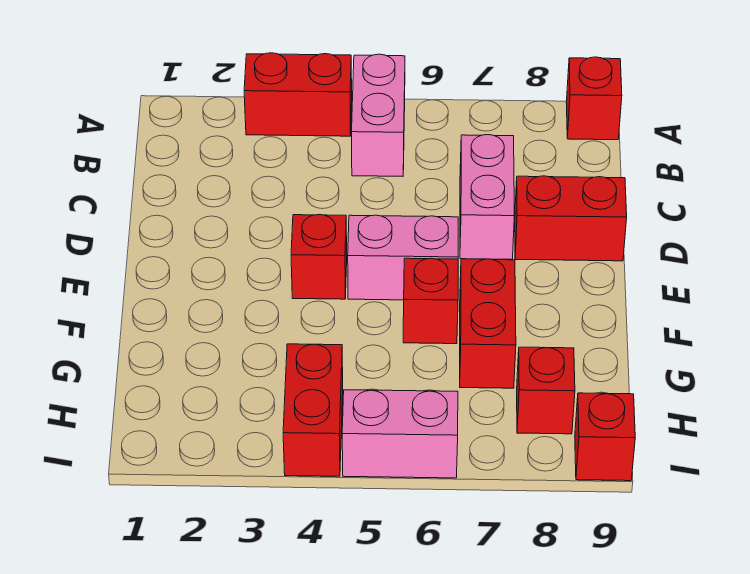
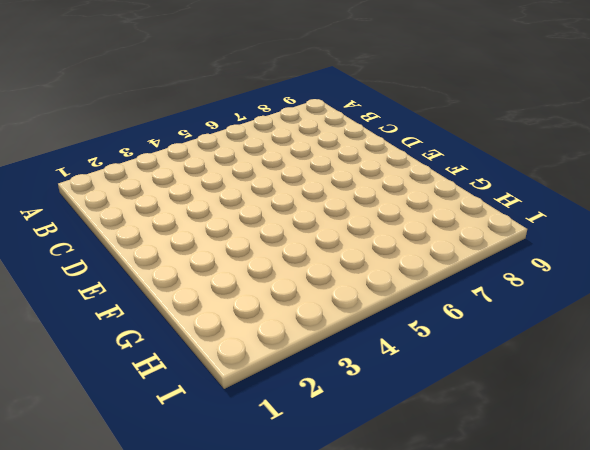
none -> red brick A3:A4 level 1
none -> pink brick A5:B5 level 1
none -> red brick A9 level 1

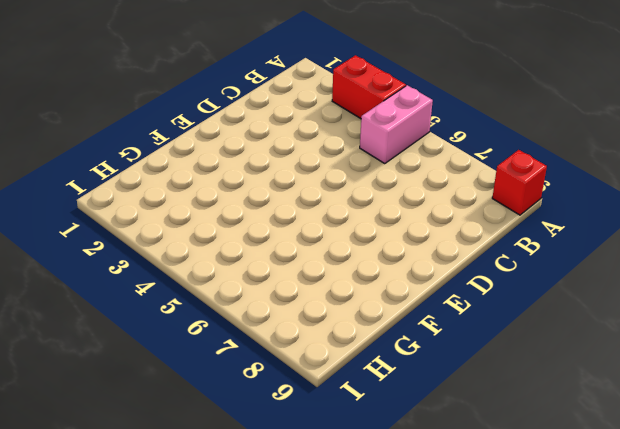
none -> pink brick C7:D7 level 1
none -> red brick D8:D9 level 1
none -> red brick E4 level 1

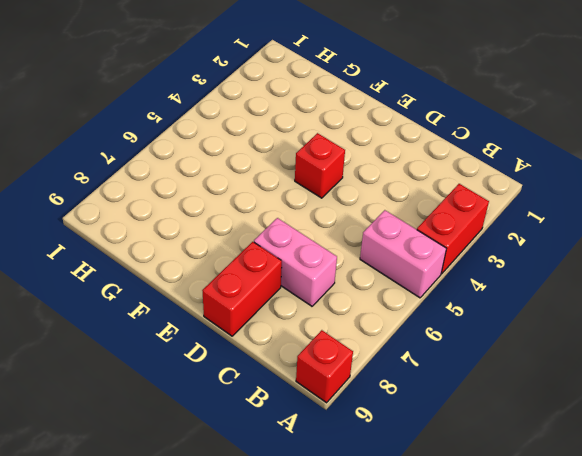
none -> pink brick E5:E6 level 1
none -> red brick F6 level 1
none -> red brick F7:G7 level 1

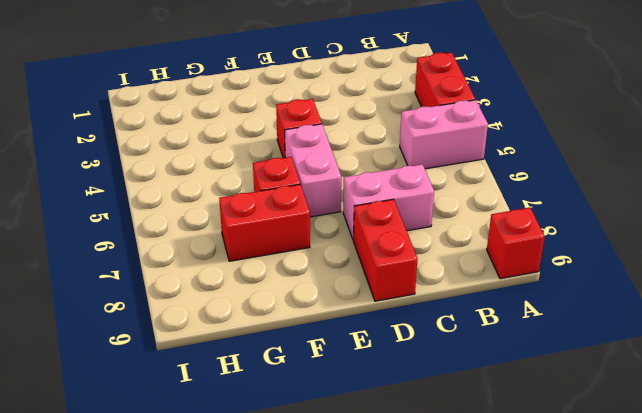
none -> red brick H4:I4 level 1
none -> red brick H8 level 1
none -> pink brick I5:I6 level 1

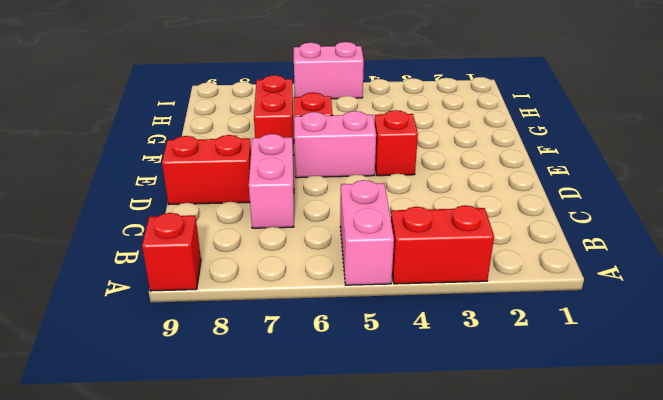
none -> red brick H4:I4 level 1
none -> red brick H8 level 1
none -> red brick I9 level 1

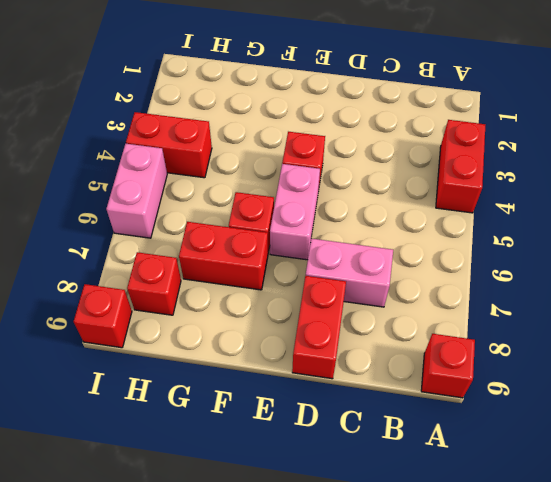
none -> pink brick A5:B5 level 1

